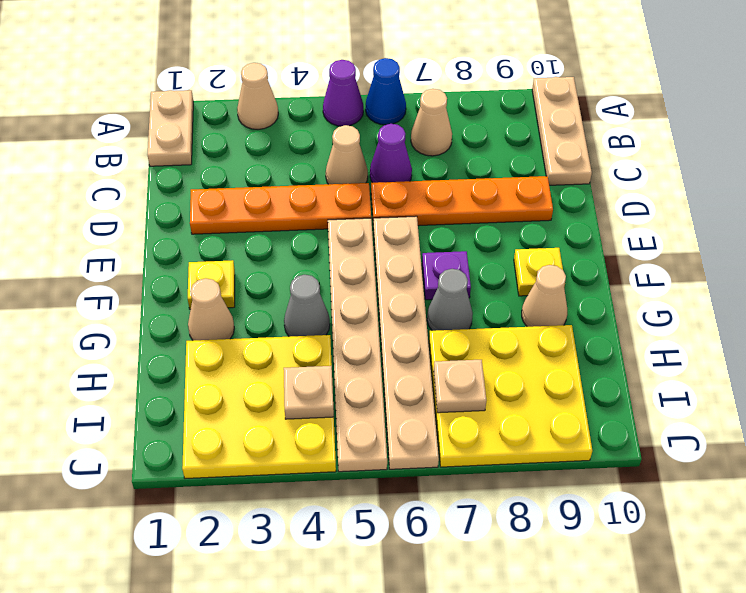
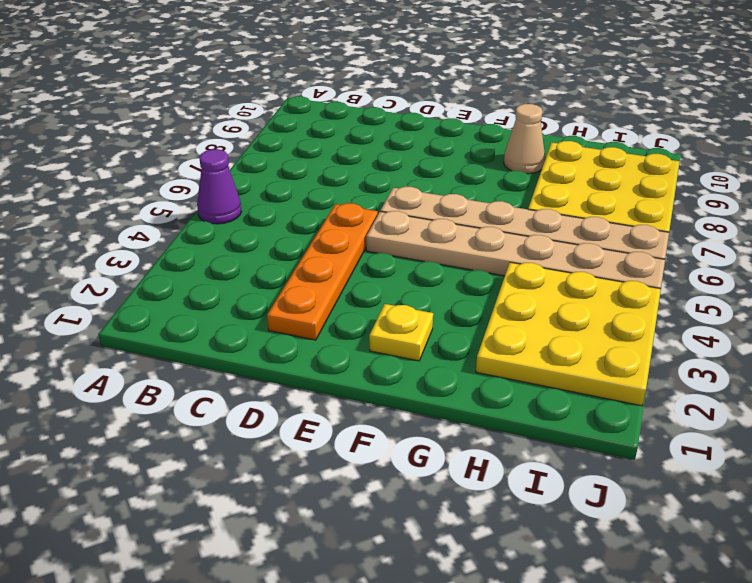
none -> tan plate A1:B1 level 1
none -> tan cone A3 level 1
none -> blue cone A6 level 1

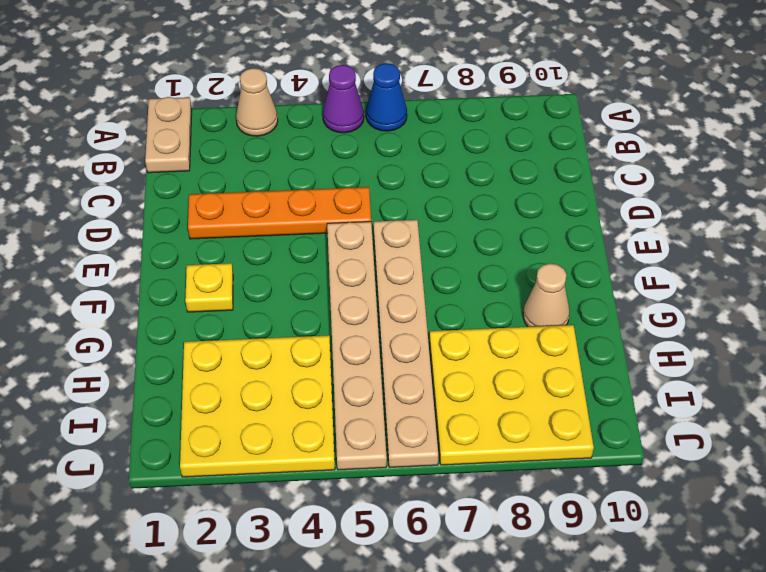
none -> tan plate A10:C10 level 1
none -> tan cone B7 level 1
none -> tan cone C5 level 1

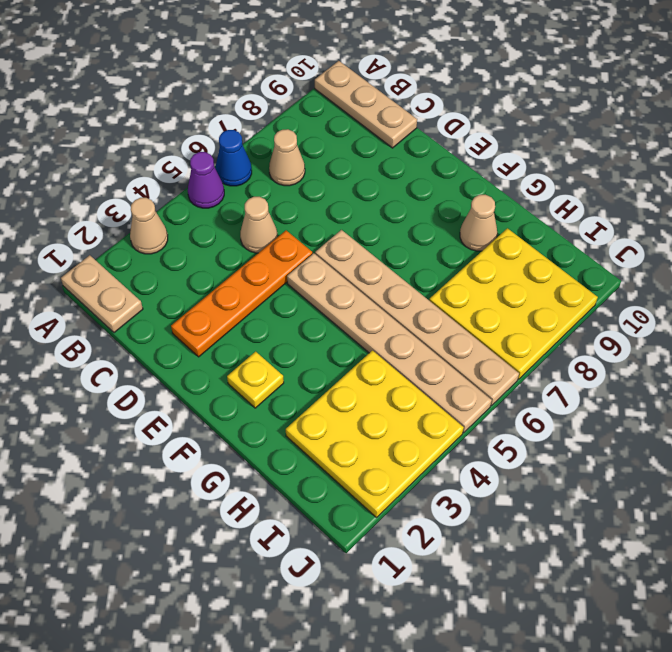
none -> purple cone C6 level 1
none -> orange plate D6:D9 level 1
none -> purple plate F7 level 1

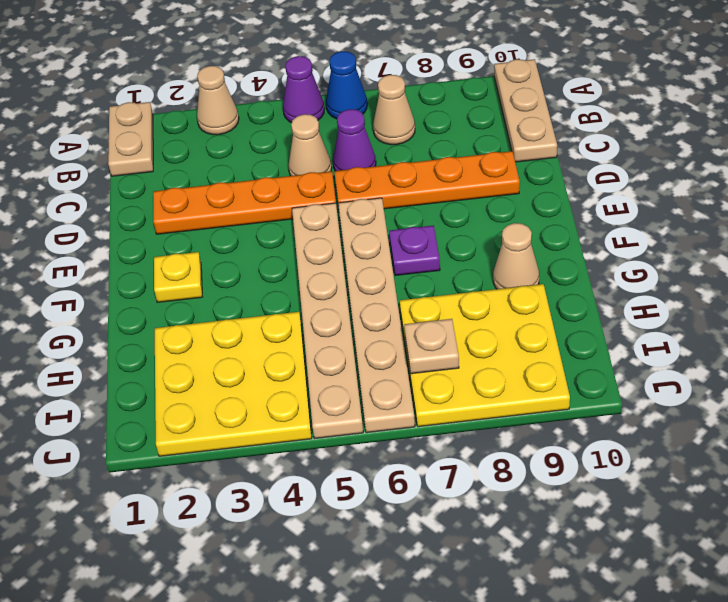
none -> yellow plate F9 level 1
none -> tan cone G2 level 1
none -> grey cone G4 level 1

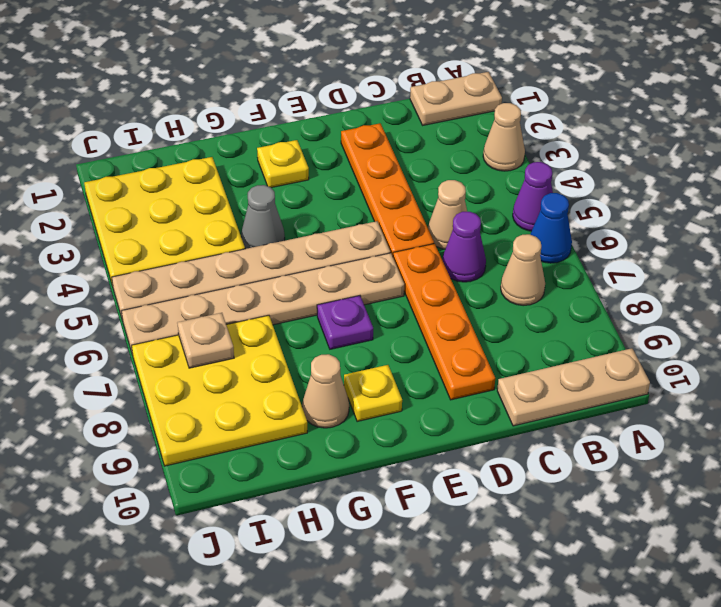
none -> tan cone G2 level 1
none -> grey cone G7 level 1
none -> tan plate I4 level 2

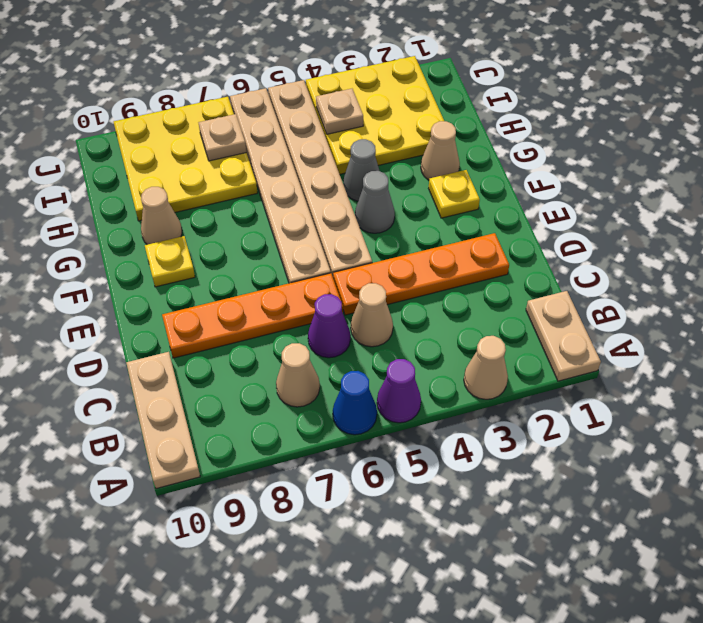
grey cone F4 level 1 -> grey cone G7 level 1
none -> purple plate F7 level 1

